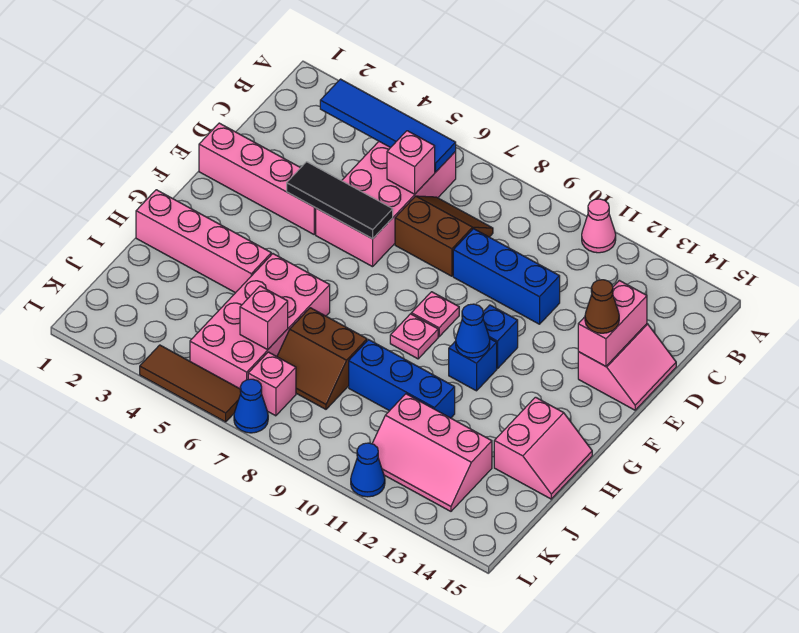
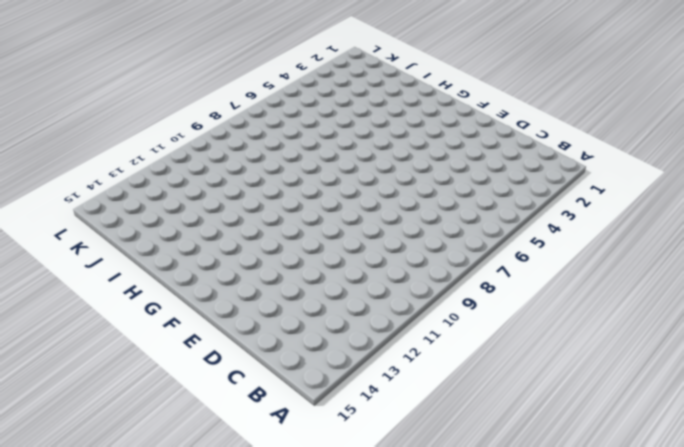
none -> pink cone A11 level 1
none -> pink brick B5:E6 level 1
none -> brown slope C7:D8 level 1 top D

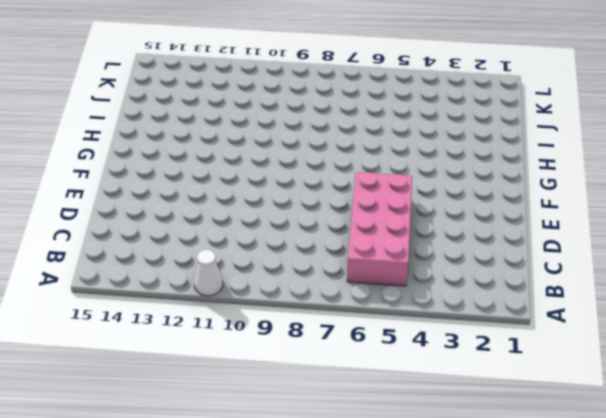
white cone A11 level 1 -> pink cone A11 level 1
none -> brown slope C7:D8 level 1 top D
none -> blue brick D9:D11 level 1
none -> pink slope D14:E15 level 1 top 14

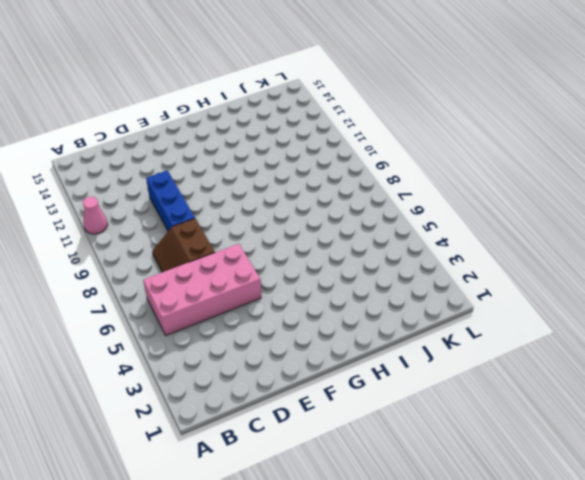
none -> pink slope D14:E15 level 1 top 14
none -> pink brick E1:E4 level 1
none -> pink plate F9 level 1

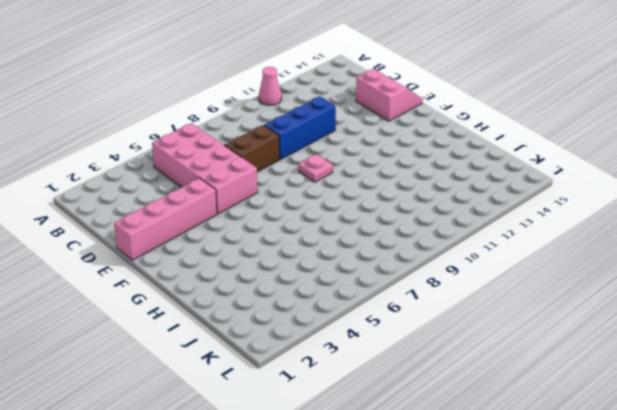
none -> blue brick F11 level 1
none -> pink plate G9 level 1
none -> blue brick G11 level 1

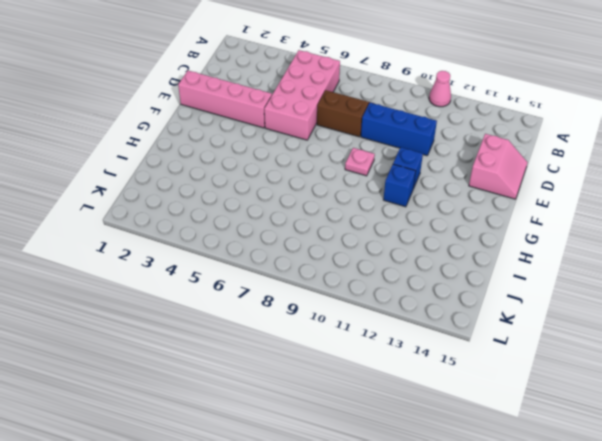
none -> pink plate G9 level 1
none -> pink brick H1:H4 level 1
none -> pink brick H5:K6 level 1

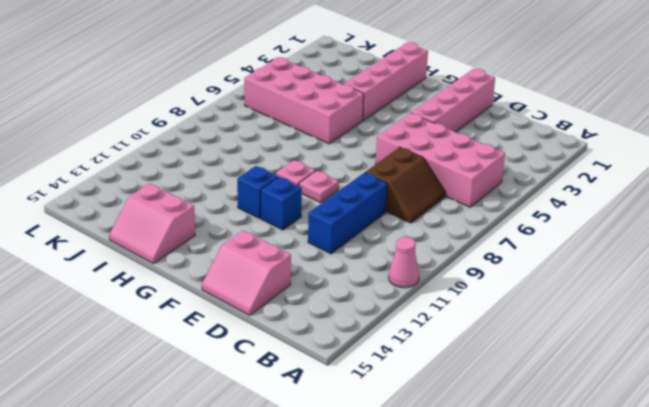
none -> brown slope I7:J8 level 1 top I
none -> blue brick I9:I11 level 1
none -> pink slope J11:K13 level 1 top J

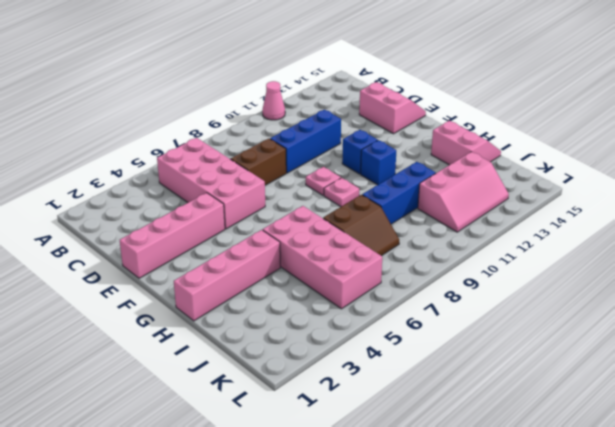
none -> pink brick K7 level 1
none -> brown tile L4:L6 level 1
none -> blue cone L7 level 1

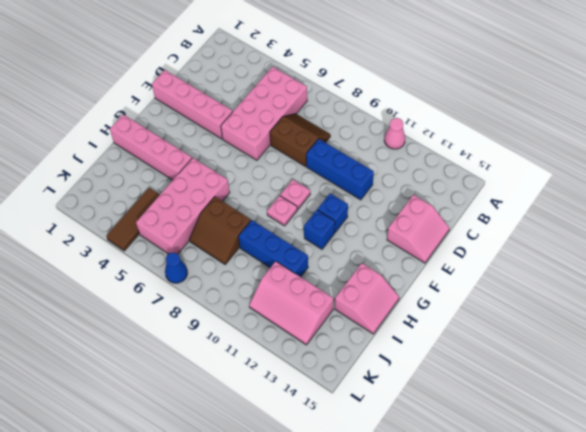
brown tile J4:L4 level 1 -> brown tile L4:L6 level 1
none -> pink brick K7 level 1
none -> blue cone L11 level 1
none -> blue tile B3:B6 level 2

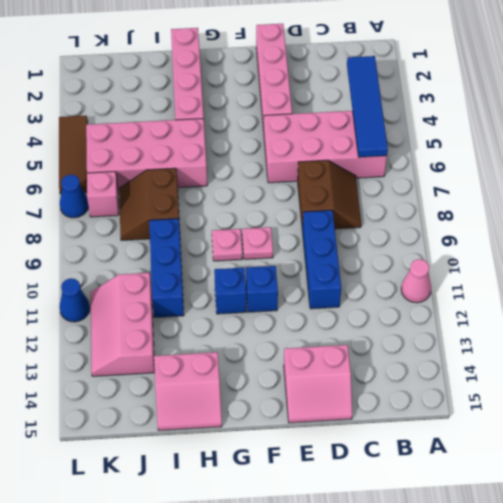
none -> pink brick C6 level 2
none -> pink brick D14:E14 level 2
none -> black tile E4:E6 level 2

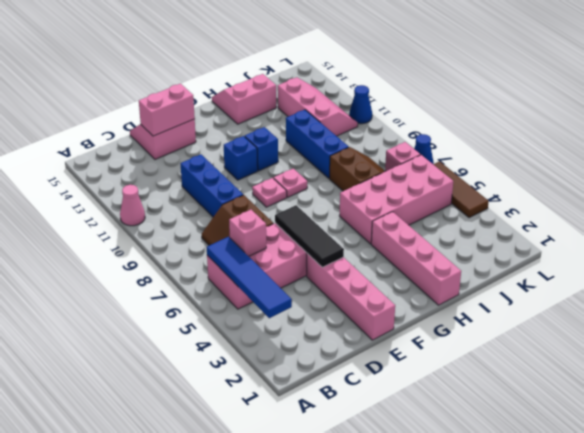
none -> blue cone G11 level 2
none -> pink brick J6 level 2
none -> brown cone E14 level 3

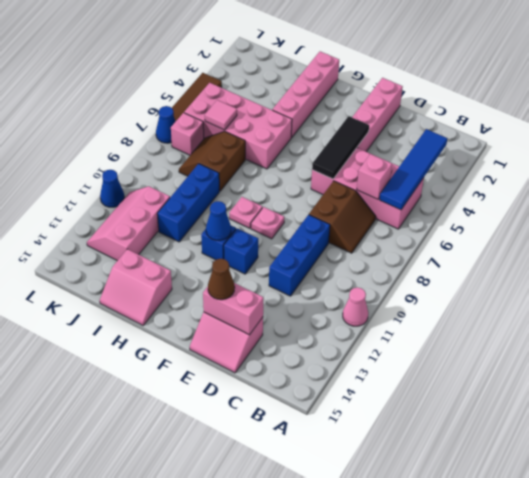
pink tile J6 level 2 -> pink brick J6 level 2

